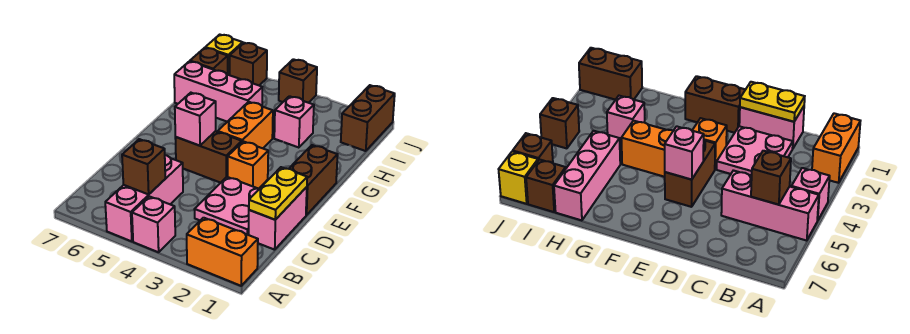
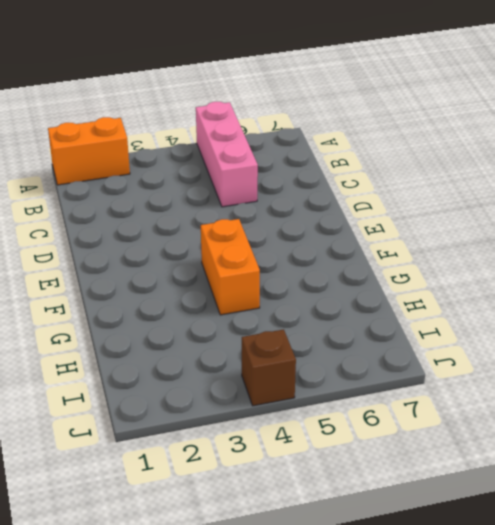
none -> pink brick A4 level 1
none -> pink brick C1:D1 level 1
none -> pink plate C2:D3 level 1

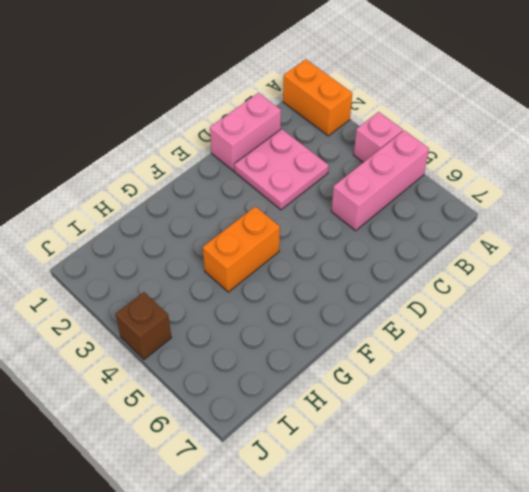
none -> brown brick E1:F1 level 1
none -> orange brick E3 level 1
none -> brown brick E4:E5 level 1

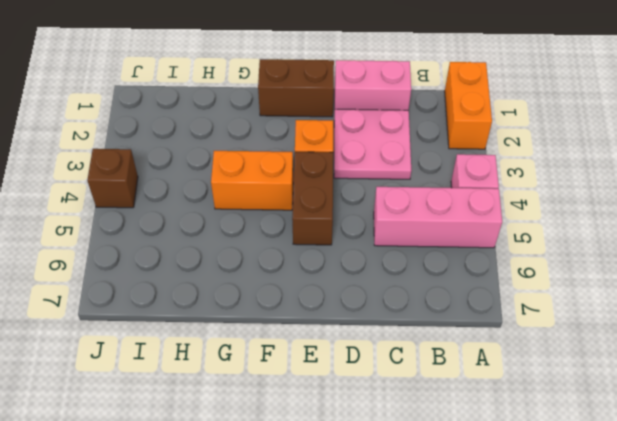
none -> pink brick H3 level 1
none -> pink brick H5:H7 level 1
none -> brown brick I1:J1 level 1

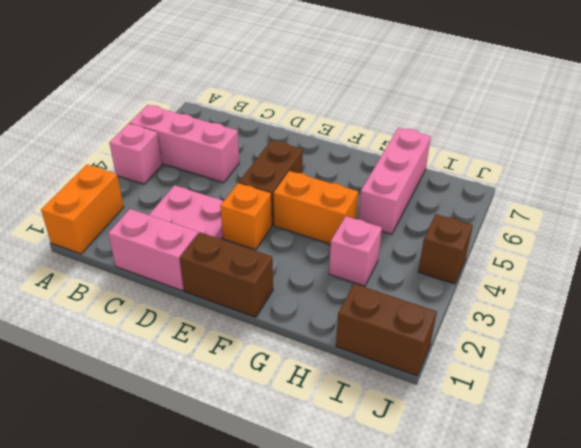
none -> brown brick I7 level 1
none -> brown brick J6 level 1
none -> yellow brick J7 level 1

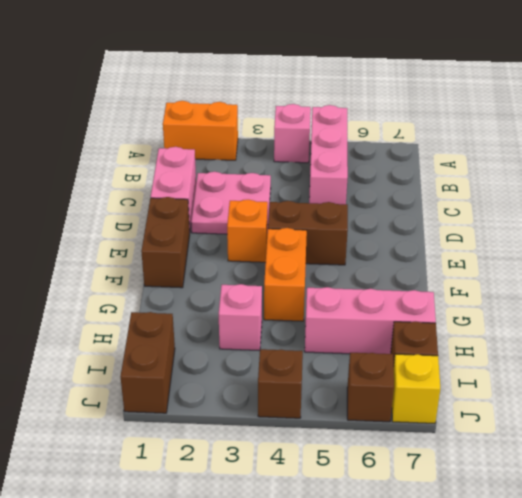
none -> brown brick B5 level 2
none -> yellow plate C1:D1 level 2
none -> pink brick E5 level 2

